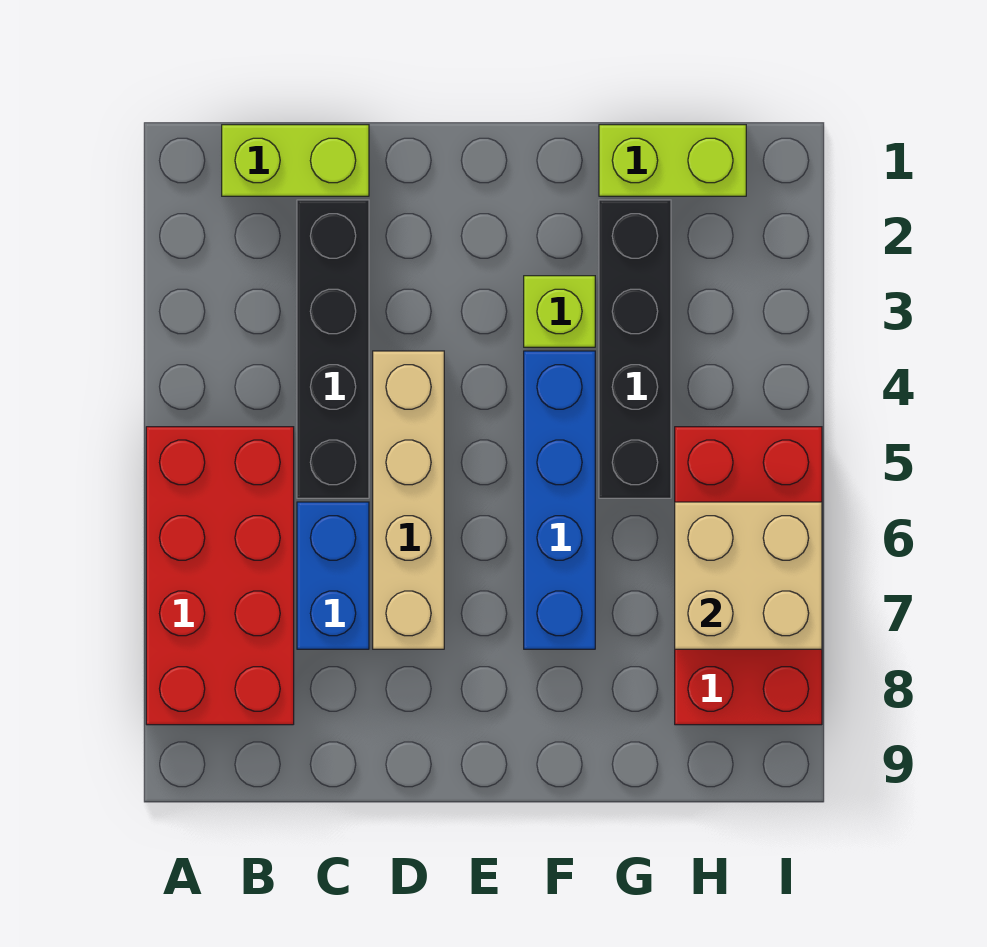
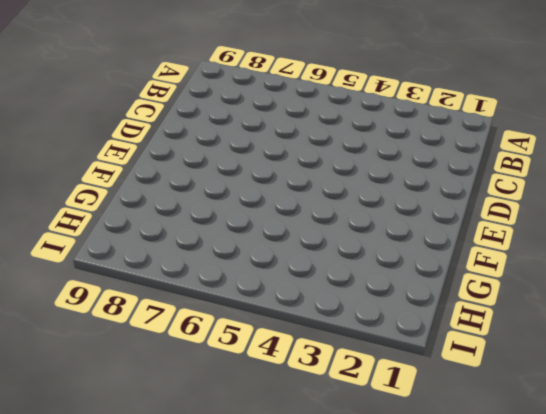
none -> red brick A5:B8 level 1
none -> lime brick B1:C1 level 1

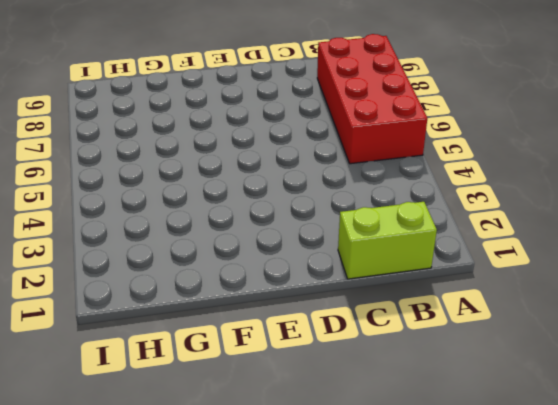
none -> black brick C2:C5 level 1
none -> blue brick C6:C7 level 1

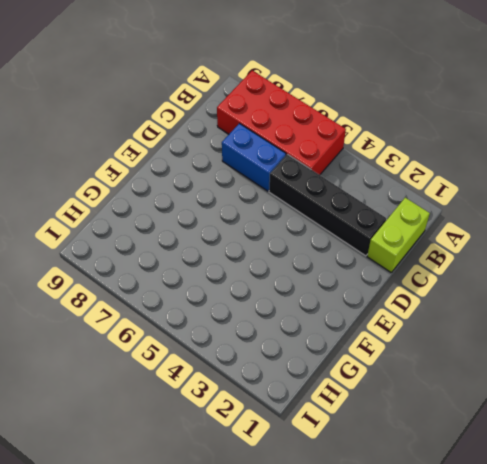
none -> tan brick D4:D7 level 1
none -> lime brick F3 level 1

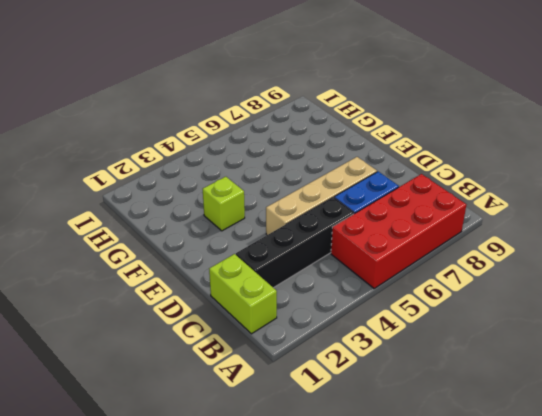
none -> blue brick F4:F7 level 1
none -> lime brick G1:H1 level 1

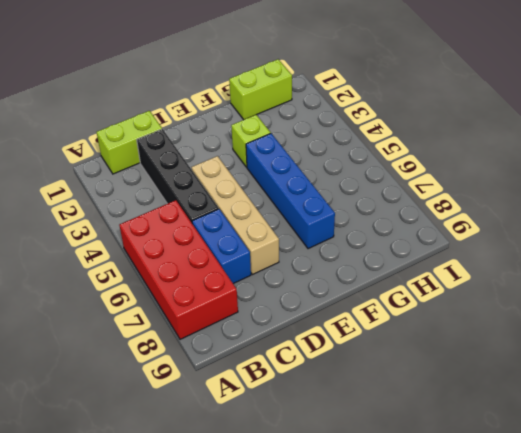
none -> black brick G2:G5 level 1
none -> red brick H5:I8 level 1

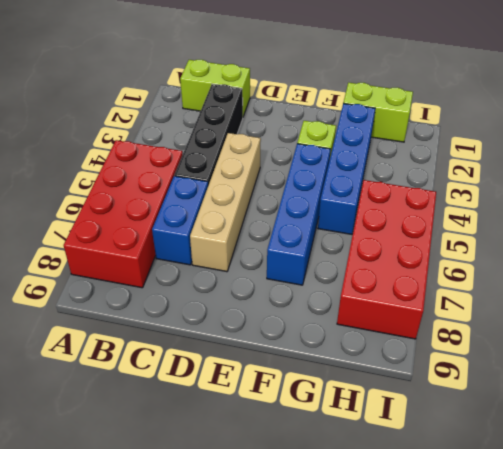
blue brick G2:G5 level 1 -> black brick G2:G5 level 1
none -> tan brick H6:I7 level 2

